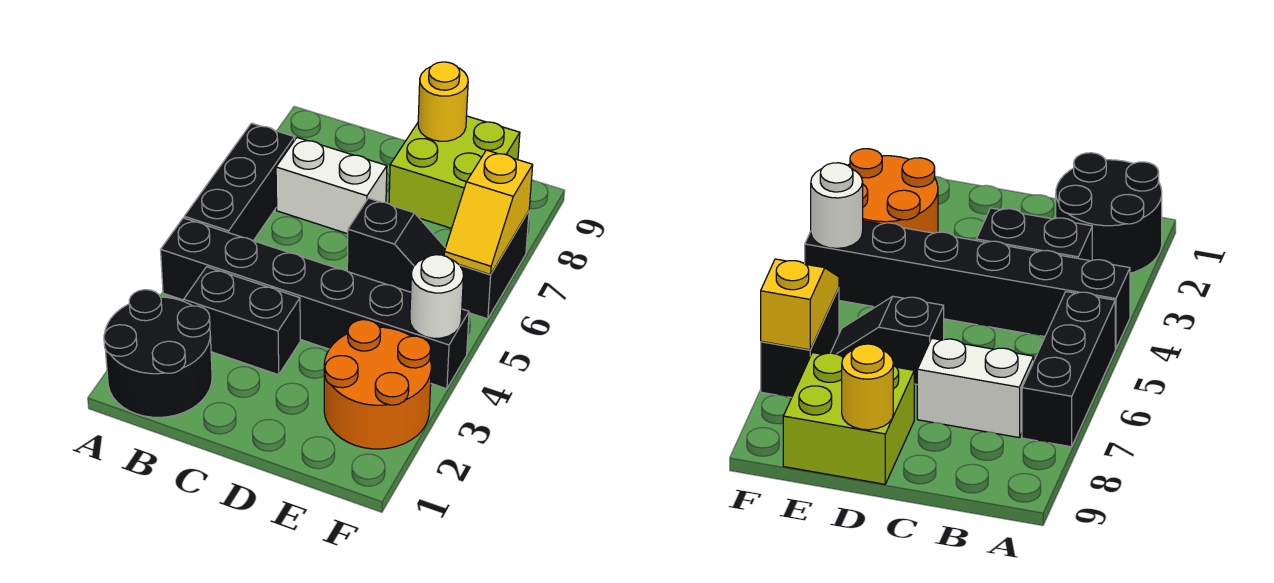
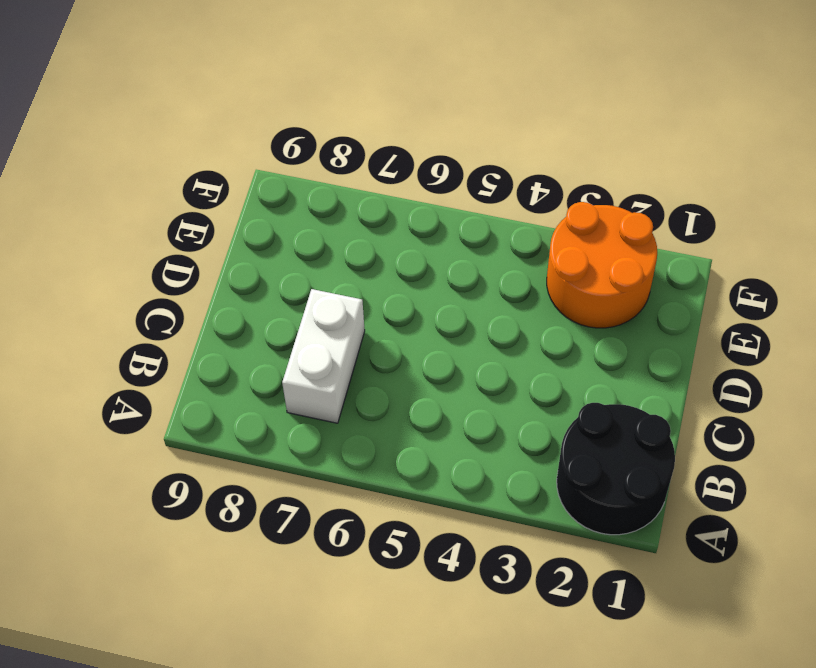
none -> black brick A4:F4 level 1
none -> black brick A5:A7 level 1
none -> black brick B3:C3 level 1

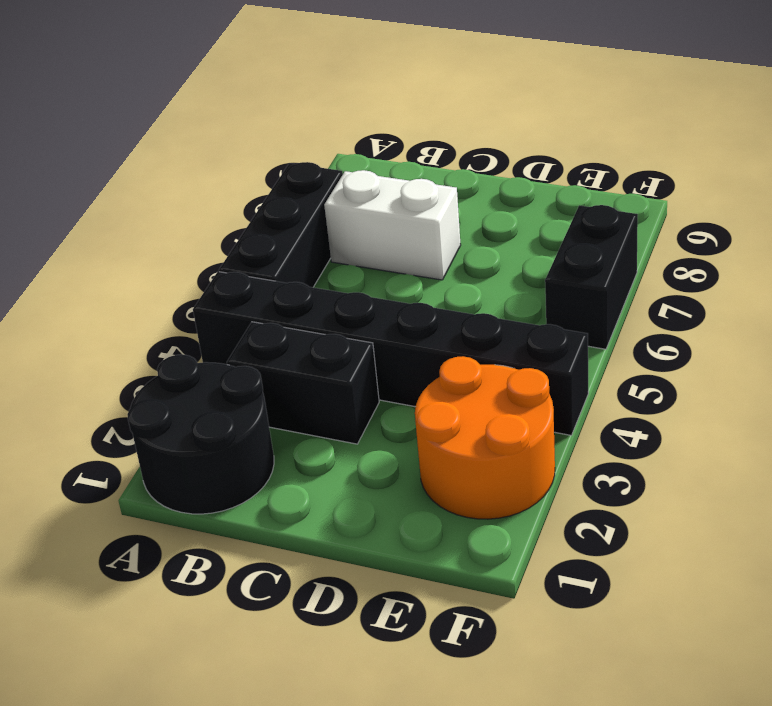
none -> black slope D6:E6 level 1 top D
none -> lime brick D8:E9 level 1
none -> yellow round brick D9 level 2

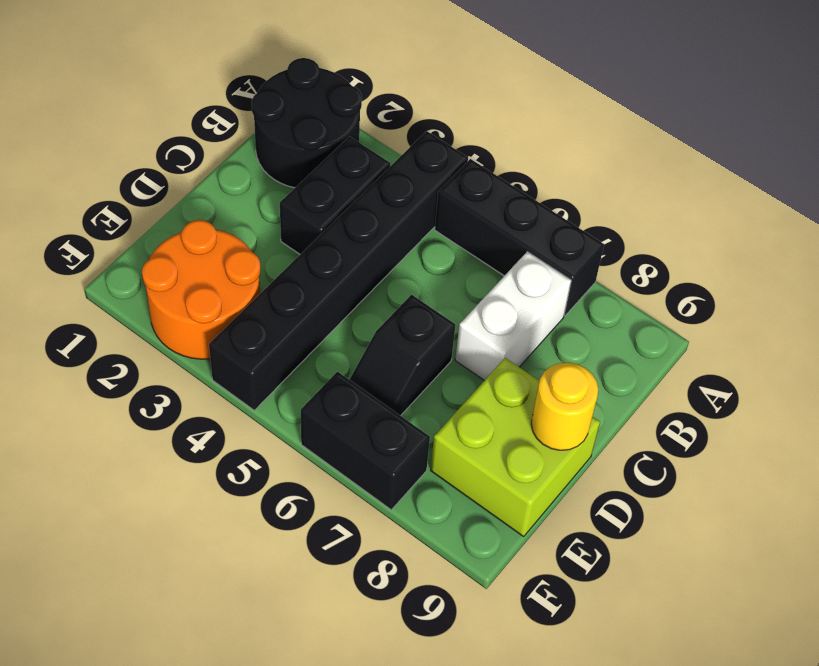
none -> white round brick F4 level 2
none -> yellow slope F6:F7 level 2 top 7

